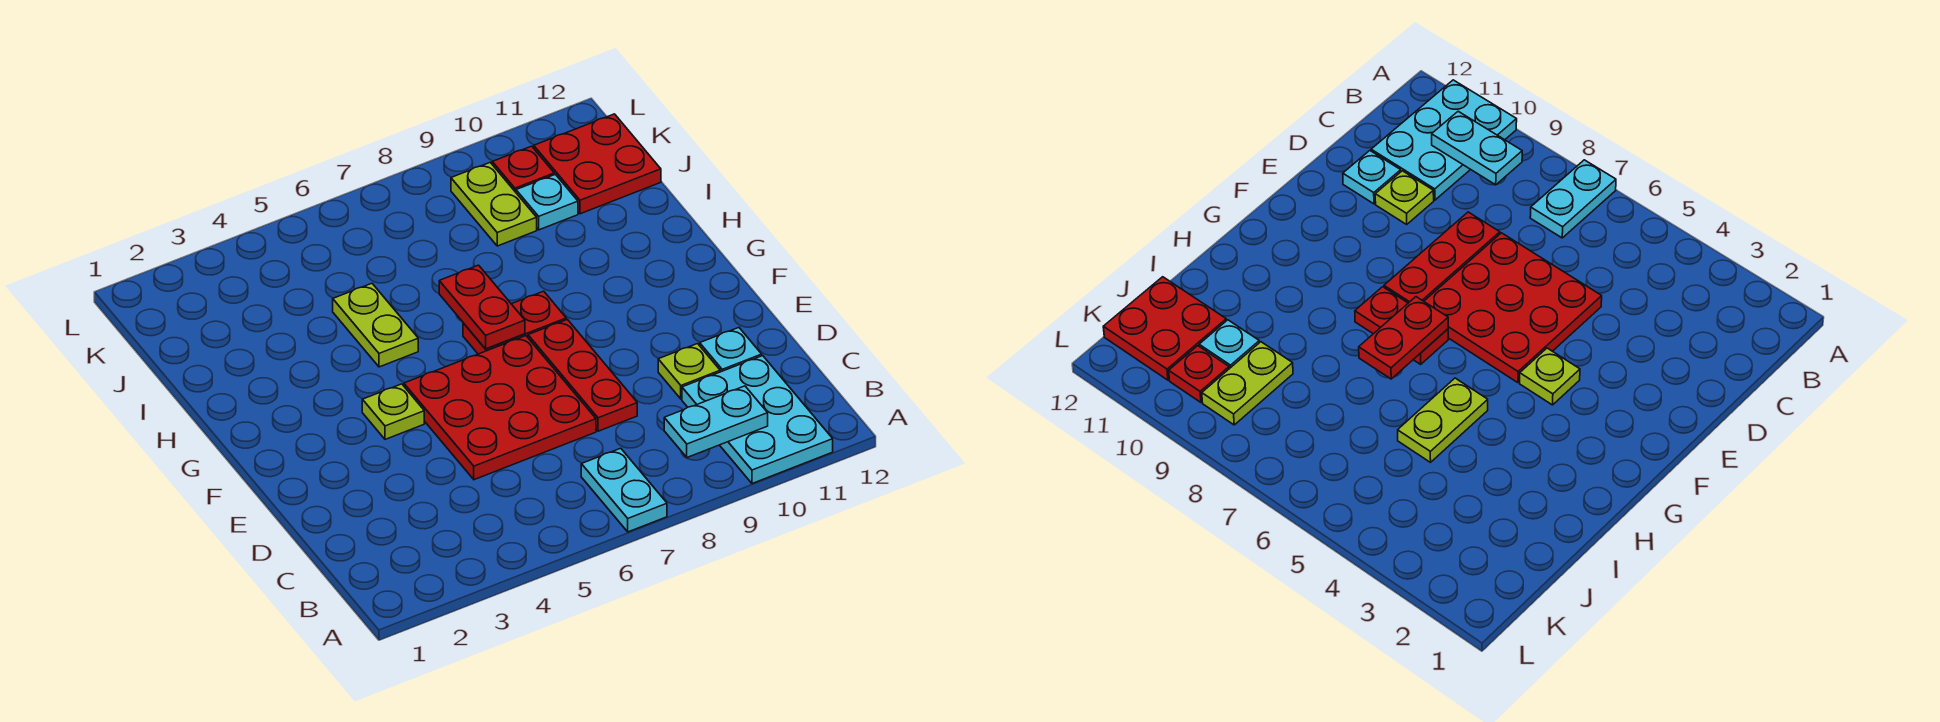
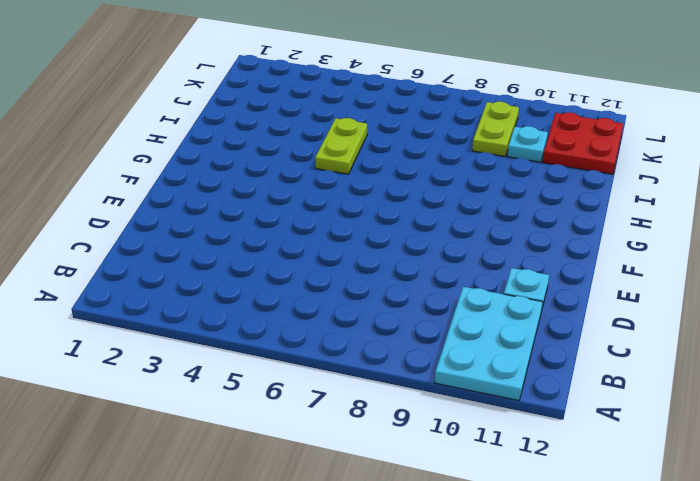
none -> cyan plate A7:B7 level 1
none -> red plate D5:F7 level 1
none -> red plate D8:F8 level 1

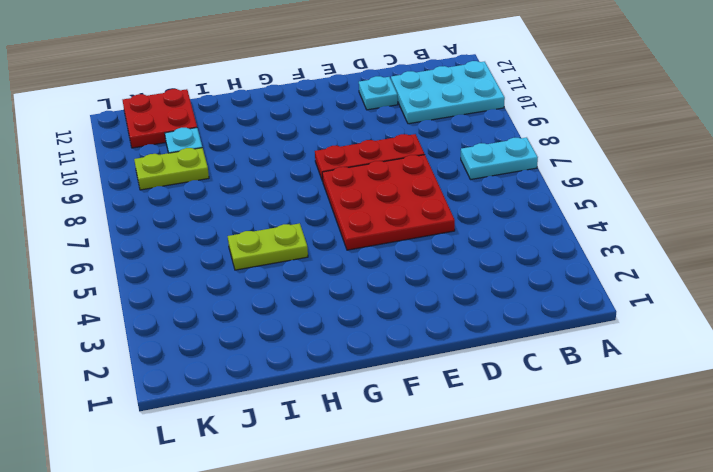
none -> lime plate D10 level 1
none -> lime plate F4 level 1
none -> red plate G7:G8 level 1

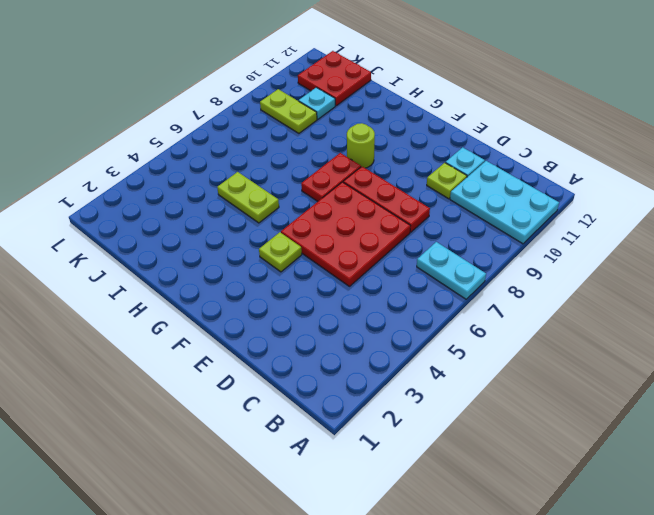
lime round brick G9 level 1 -> none
none -> red plate K10 level 1
none -> cyan plate B9:B10 level 2
none -> red plate G7:H7 level 2

